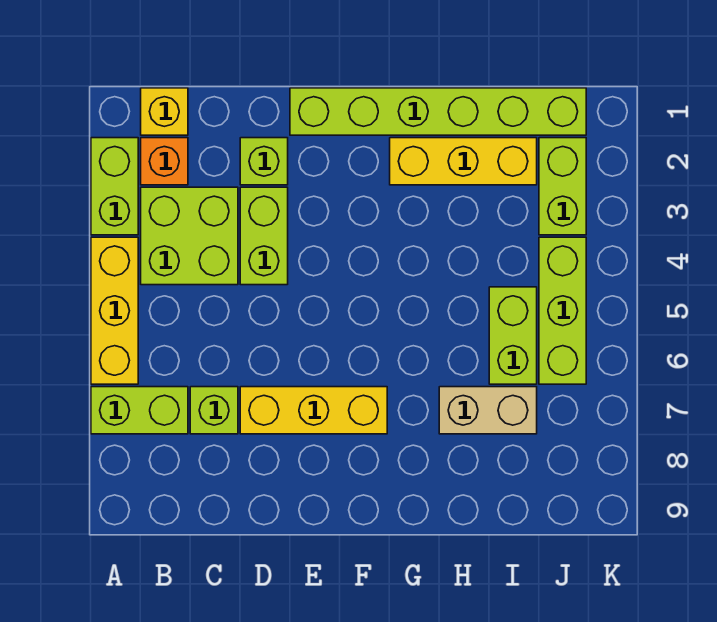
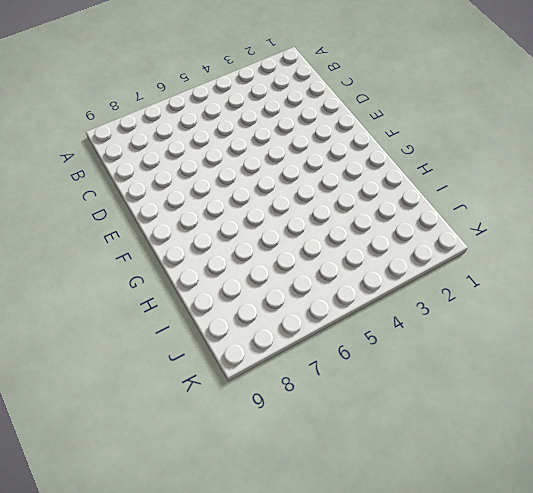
none -> lime brick A2:A3 level 1
none -> yellow brick A4:A6 level 1
none -> lime brick A7:B7 level 1

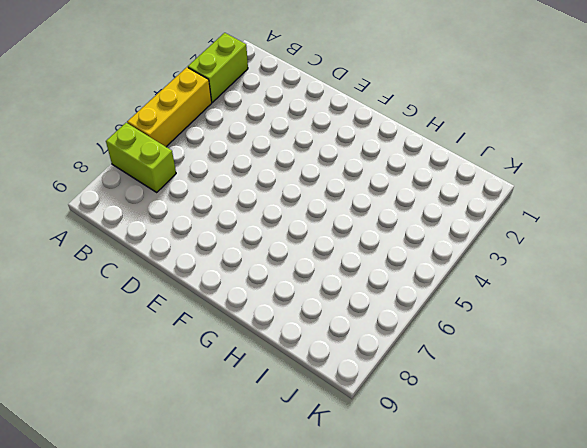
none -> yellow brick B1 level 1
none -> orange brick B2 level 1
none -> lime brick B3:C4 level 1

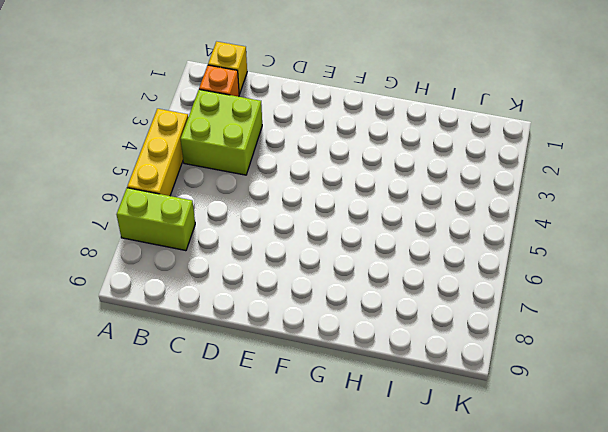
none -> lime brick A2:A3 level 1
none -> lime brick C7 level 1
none -> lime brick D2 level 1

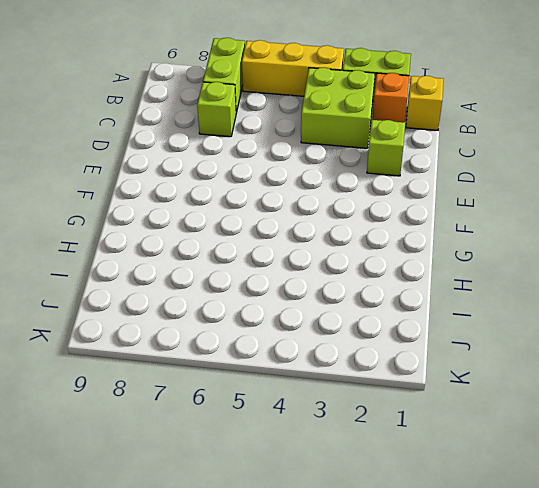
none -> lime brick D3:D4 level 1
none -> yellow brick D7:F7 level 1
none -> lime brick E1:J1 level 1

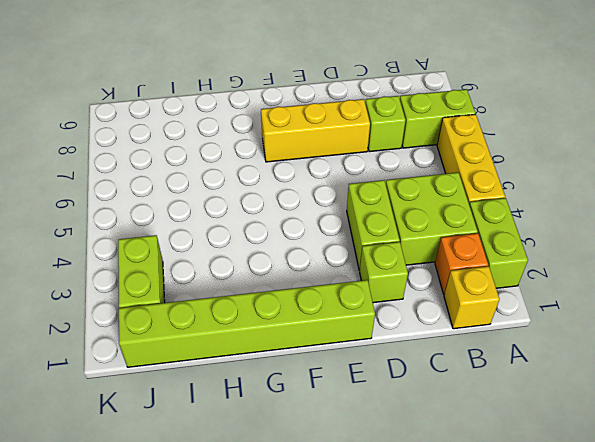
none -> yellow brick G2:I2 level 1
none -> tan brick H7:I7 level 1
none -> lime brick I5:I6 level 1

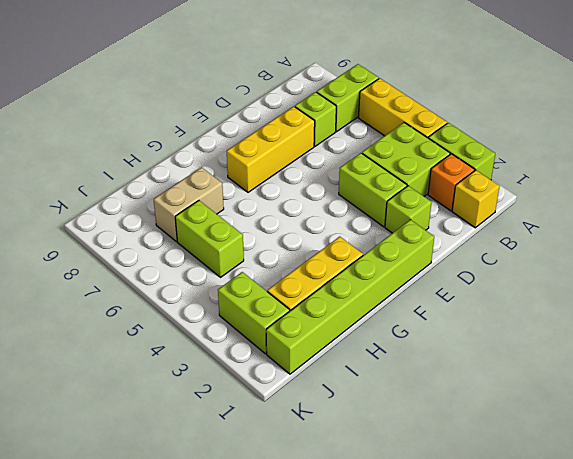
none -> lime brick J4:J6 level 1

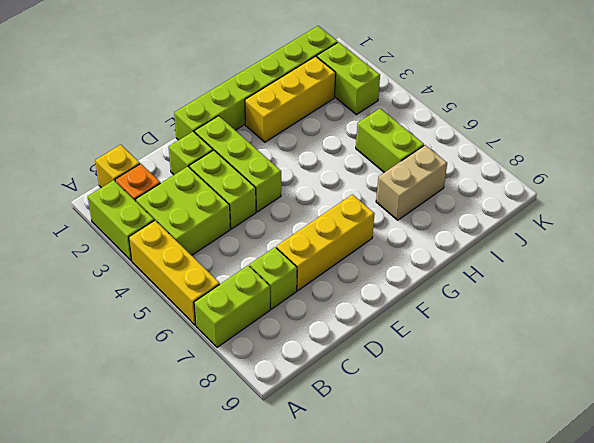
lime brick E2:E4 level 1 -> lime brick J4:J6 level 1

